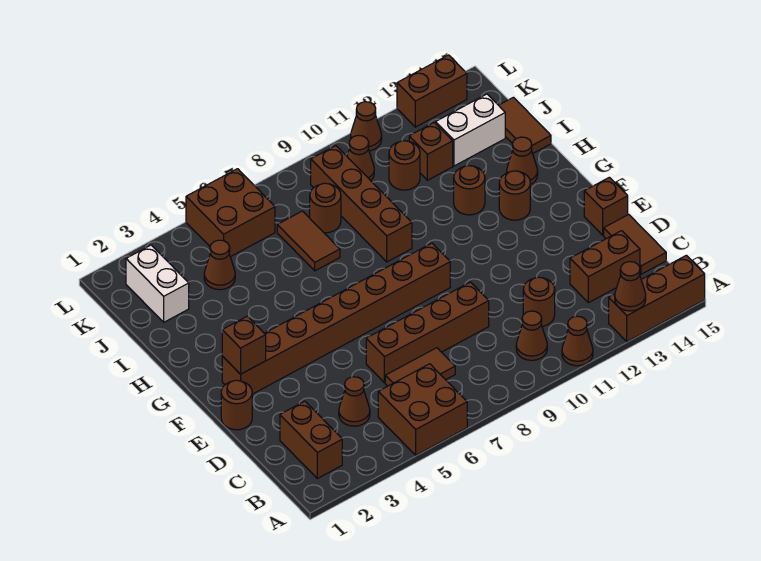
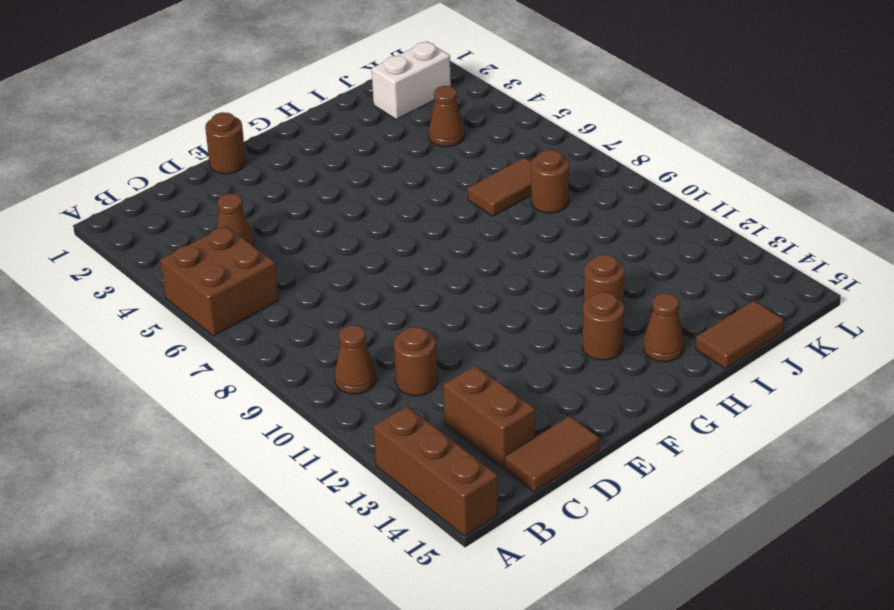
none -> brown cone A11 level 1
none -> brown brick B2:C2 level 1
none -> brown tile C6:C7 level 1
none -> brown brick D6:D9 level 1

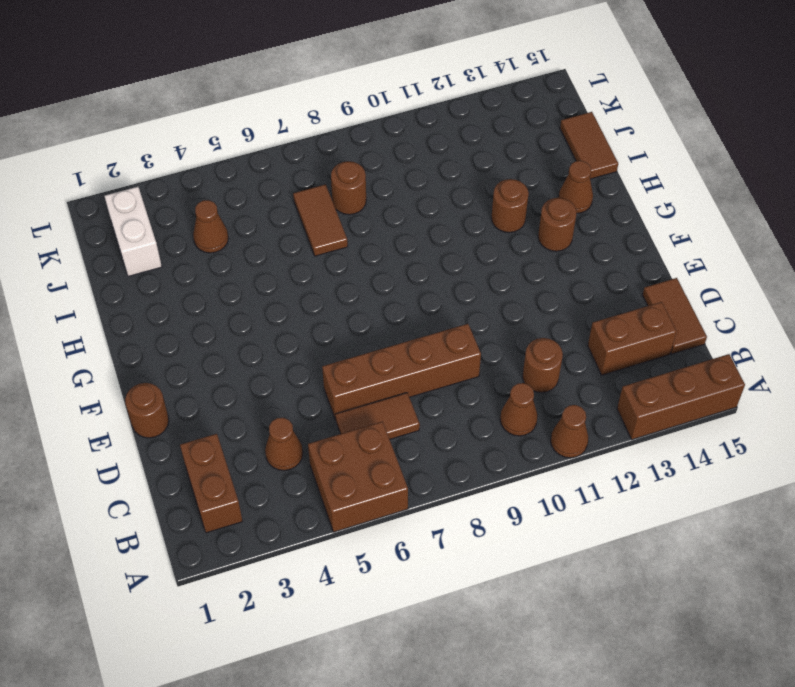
none -> brown brick E15 level 1
none -> brown brick F2:F9 level 1
none -> brown brick H9:K9 level 1
none -> brown round brick J11 level 1

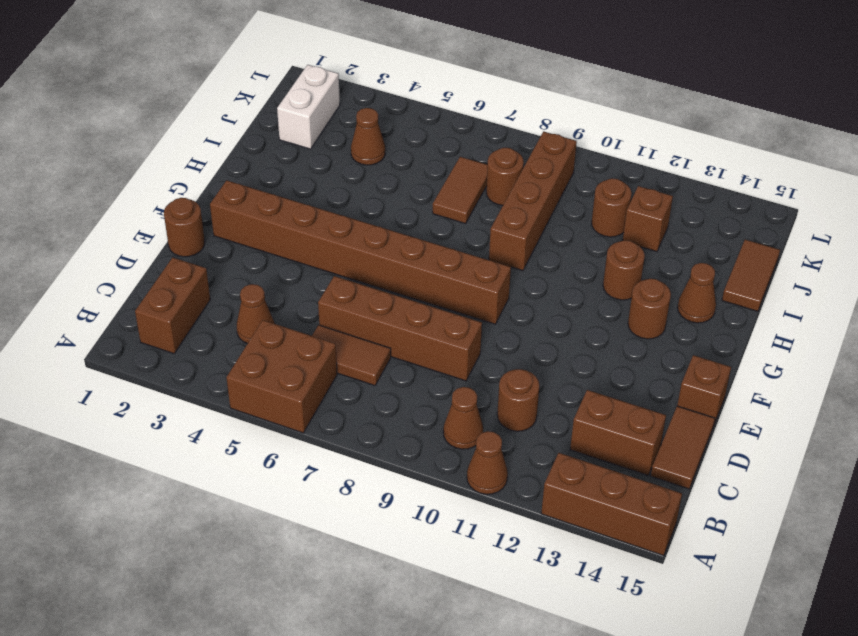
none -> white brick J13:J14 level 1
none -> brown brick K5:L6 level 1
none -> brown cone K10 level 1
none -> brown cone L11 level 1

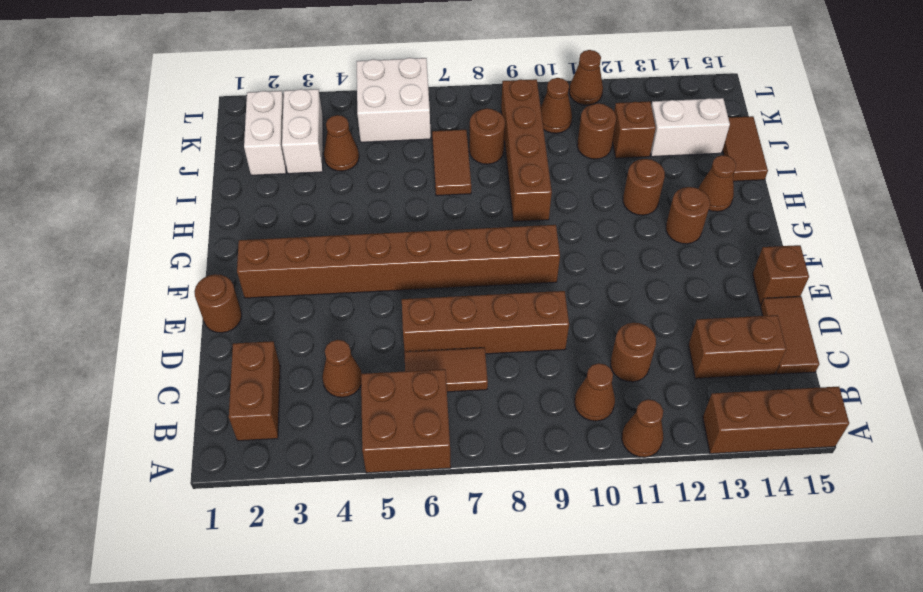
white brick J3:K3 level 1 -> none
white brick K5:L6 level 1 -> brown brick K5:L6 level 1
none -> brown brick L13:L14 level 1
none -> brown cone A13 level 2
none -> brown brick F2 level 2

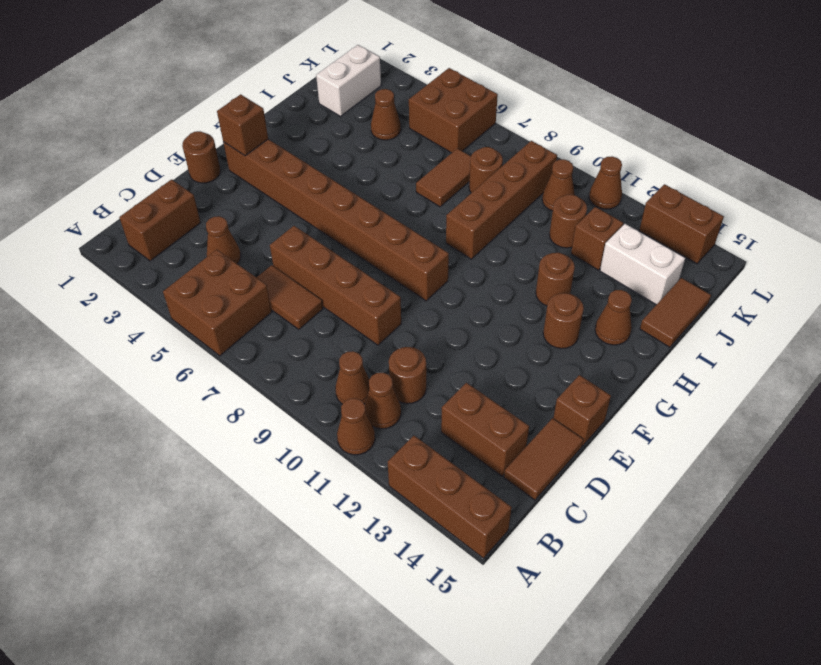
brown cone B11 level 1 -> brown cone A13 level 2

